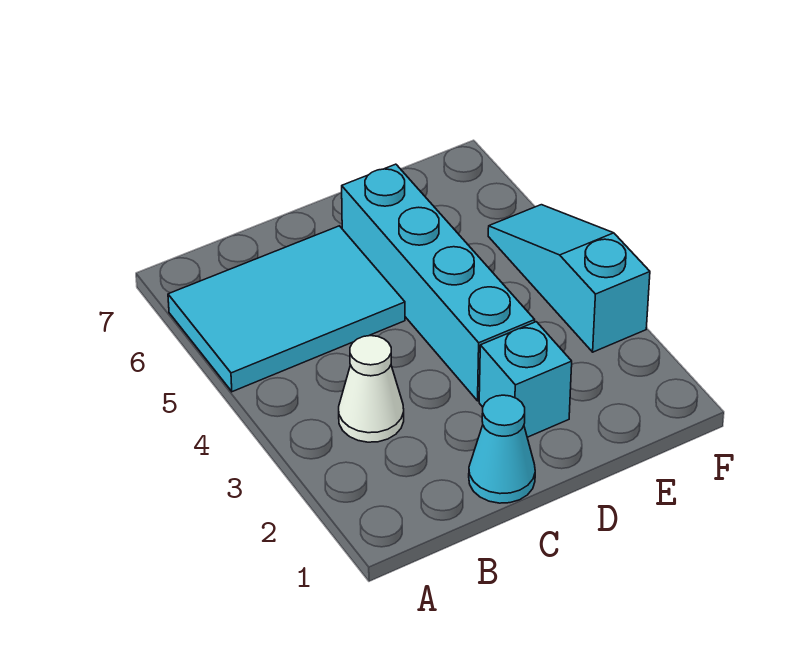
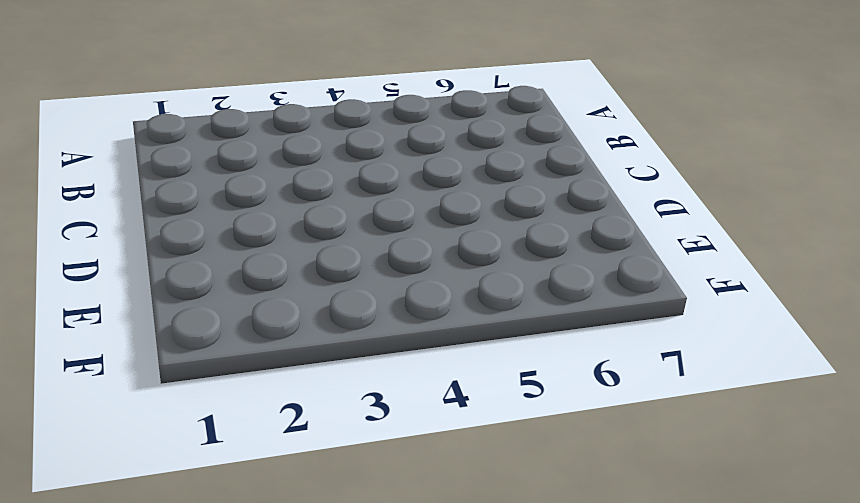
none -> cyan tile A5:C6 level 1
none -> white cone B3 level 1

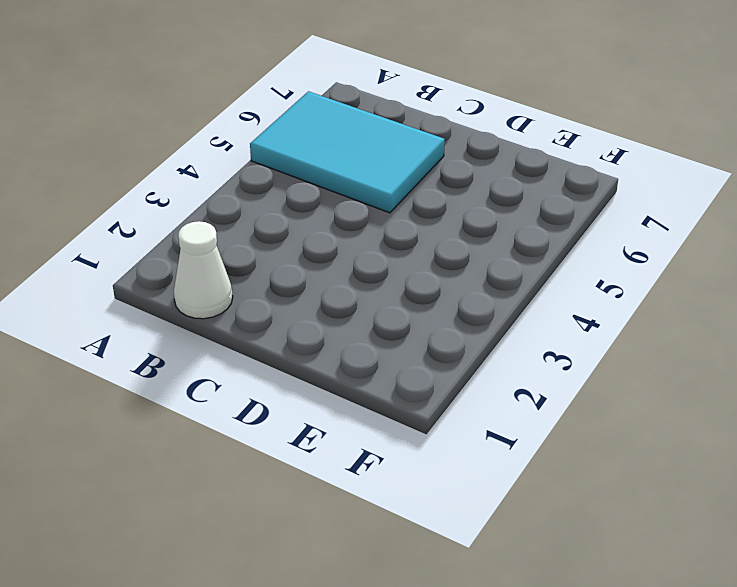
white cone B1 level 1 -> white cone B3 level 1
none -> cyan cone C1 level 1
none -> cyan brick D2 level 1

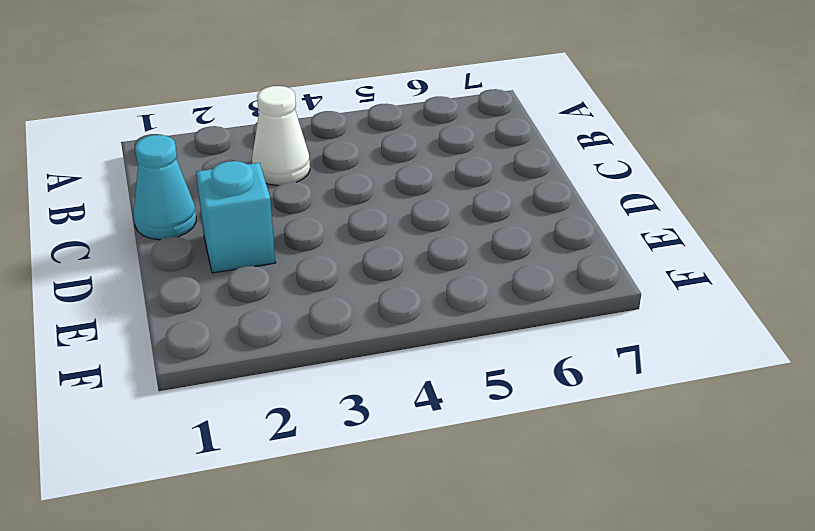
none -> cyan tile A5:C6 level 1
none -> cyan brick D3:D6 level 1

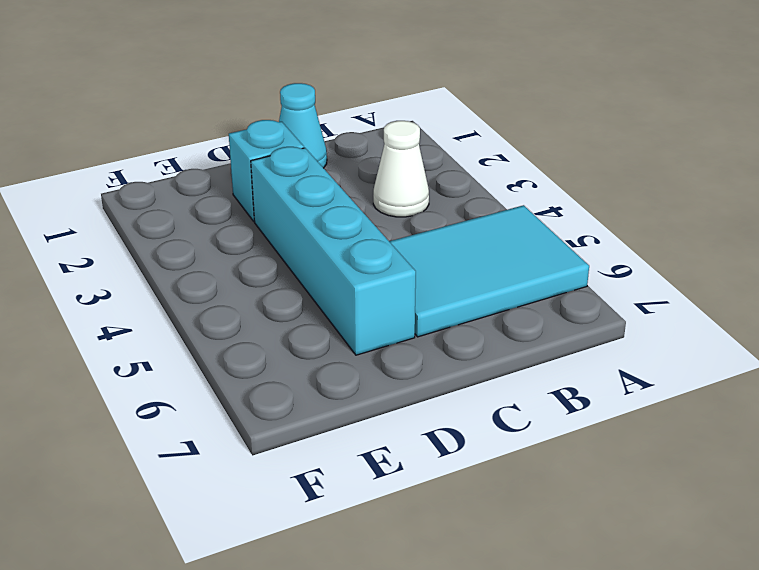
none -> cyan slope F3:F5 level 1 top 3

